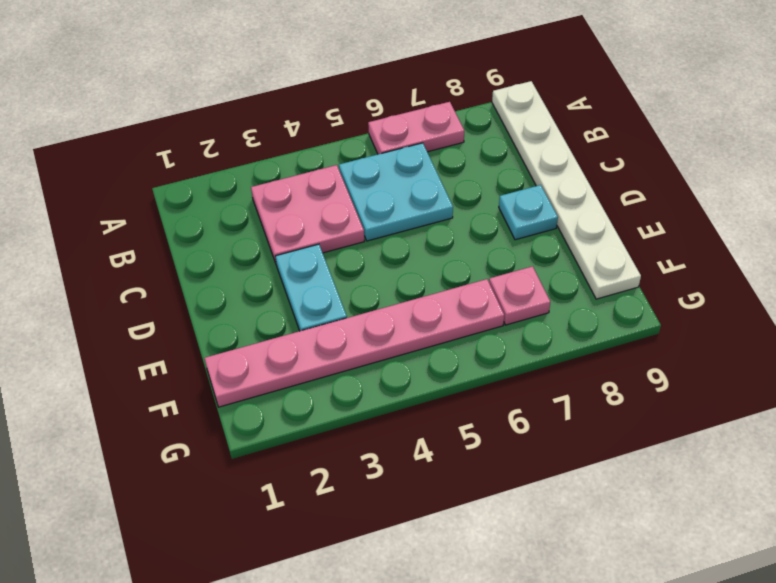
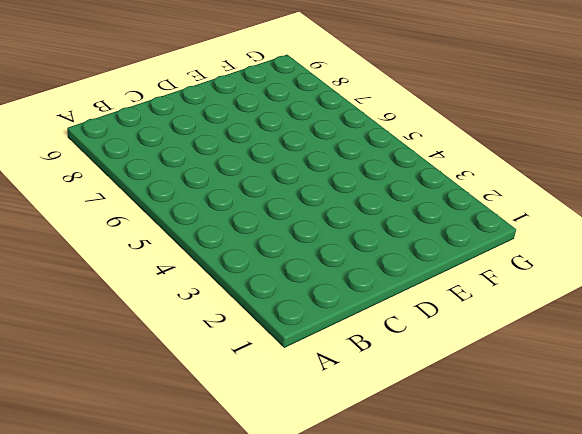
none -> pink plate A6:A7 level 1
none -> white plate A9:F9 level 1

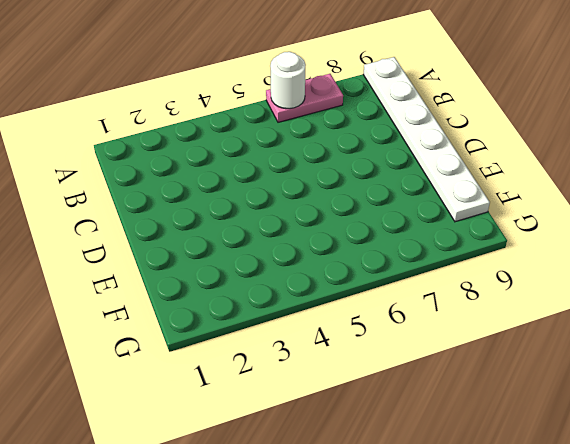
white round brick A6 level 2 -> none
none -> pink plate B3:C4 level 1
none -> cyan plate B5:C6 level 1

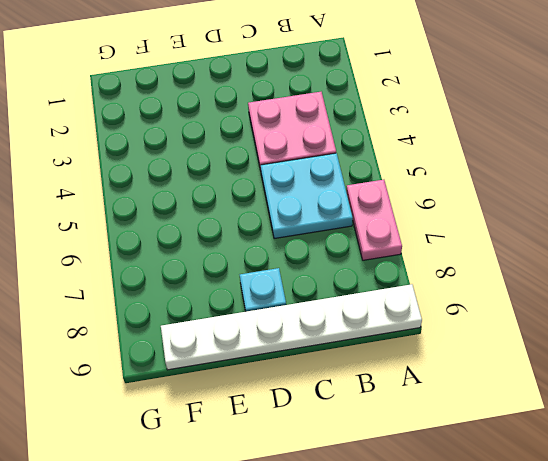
none -> cyan plate D3:E3 level 1
none -> pink plate F1:F6 level 1

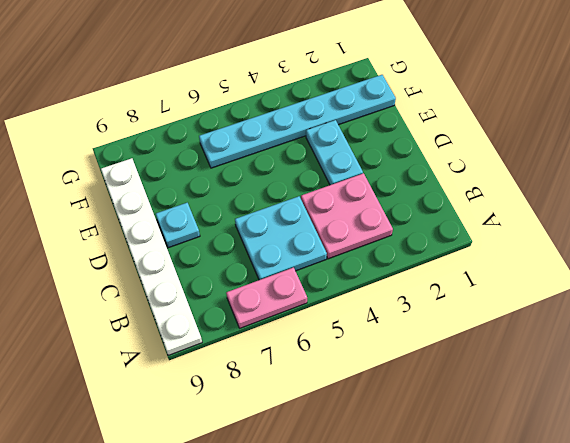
cyan plate F1:F6 level 1 -> pink plate F1:F6 level 1
none -> pink plate F7 level 1

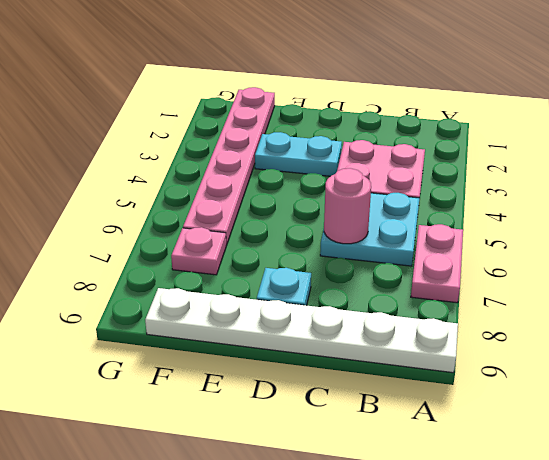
pink round brick C6 level 2 -> none

